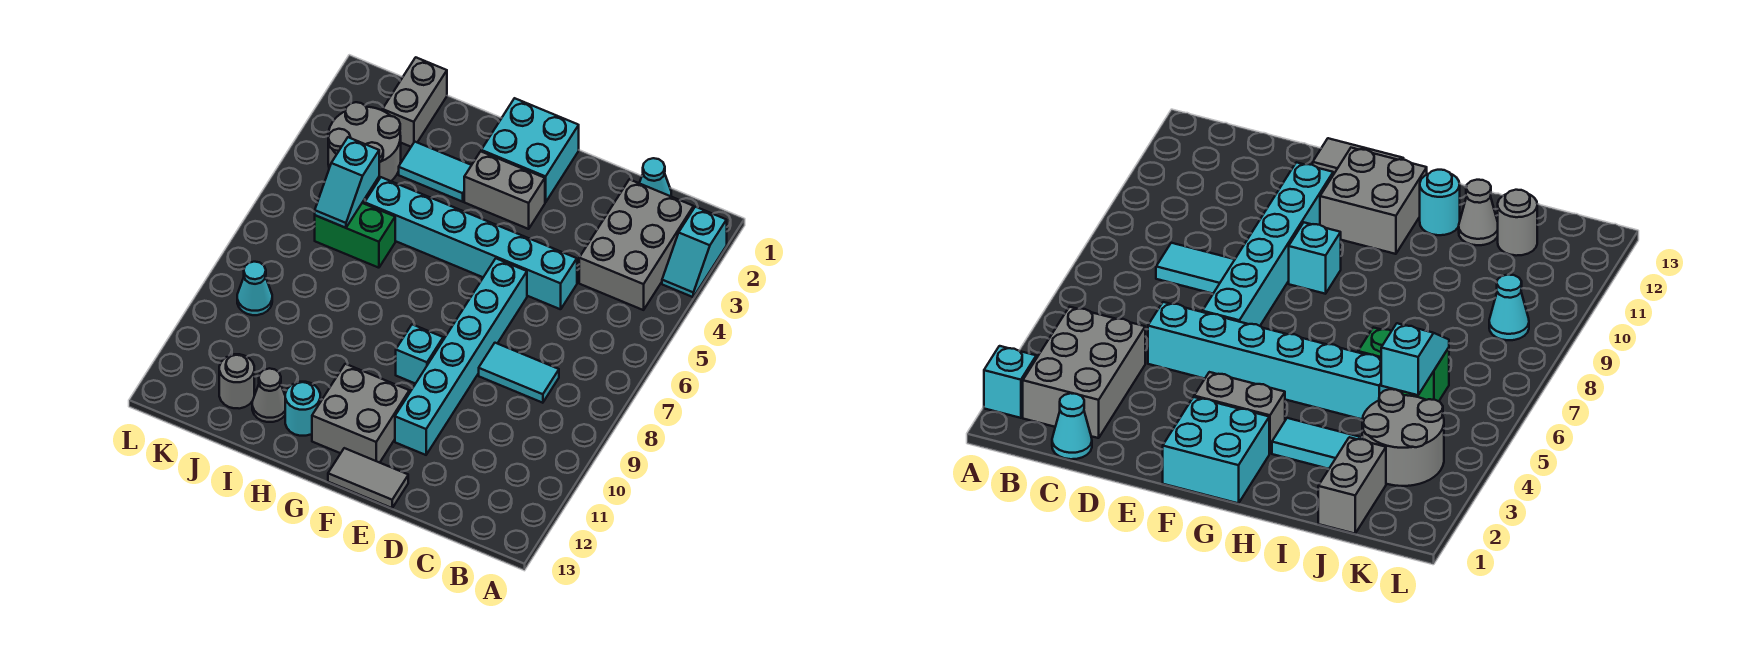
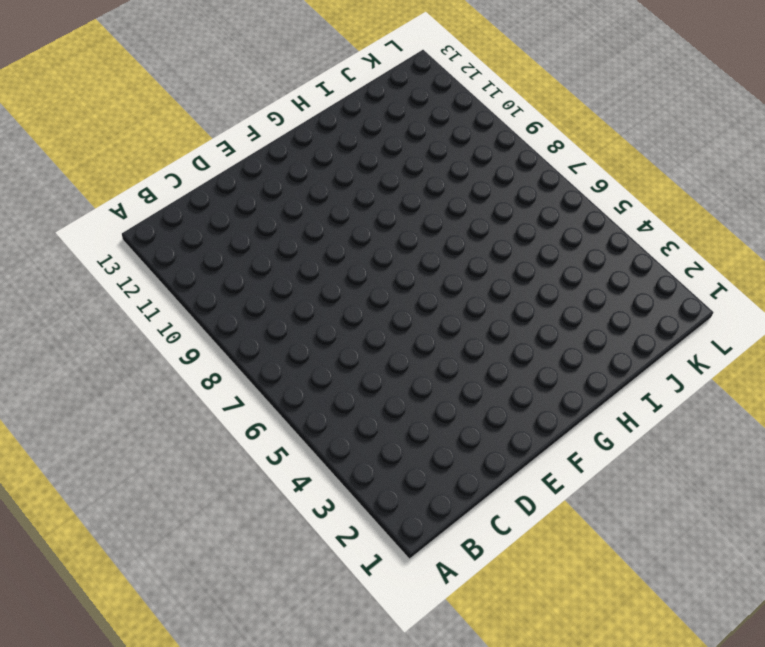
none -> cyan slope A2:A3 level 1 top 2
none -> grey brick B2:C4 level 1
none -> cyan cone C1 level 1

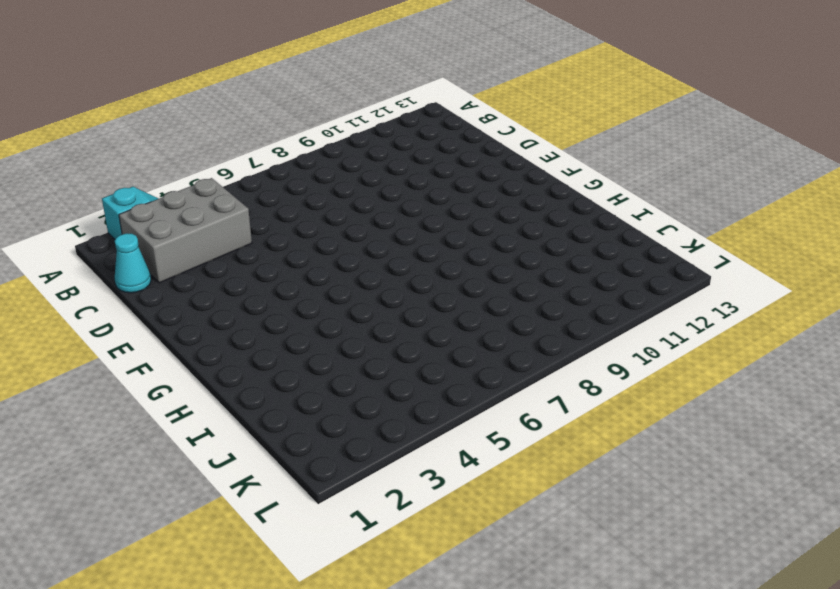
none -> cyan tile C8:D8 level 1
none -> cyan brick D5:I5 level 1
none -> cyan brick E6:E11 level 1

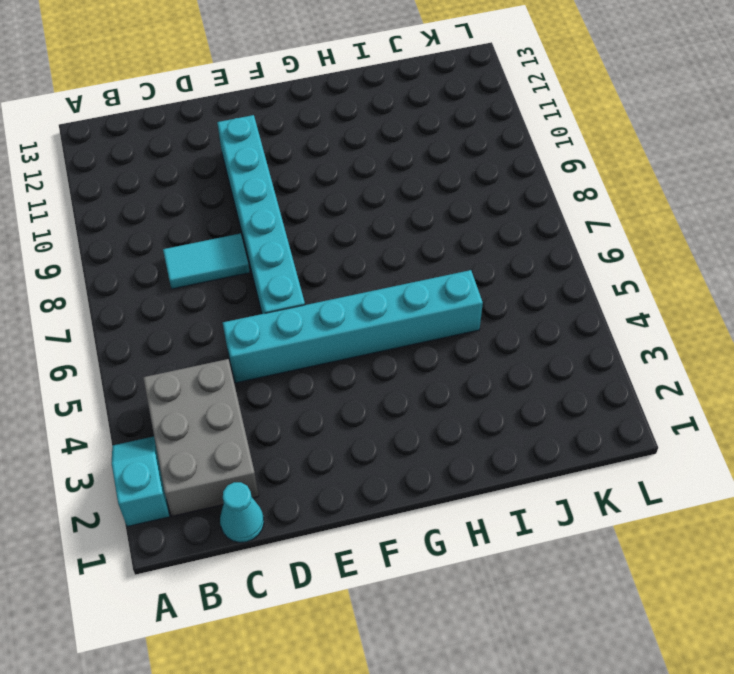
none -> grey tile E13:F13 level 1
none -> cyan brick F1:G2 level 1
none -> grey brick F3:G3 level 1

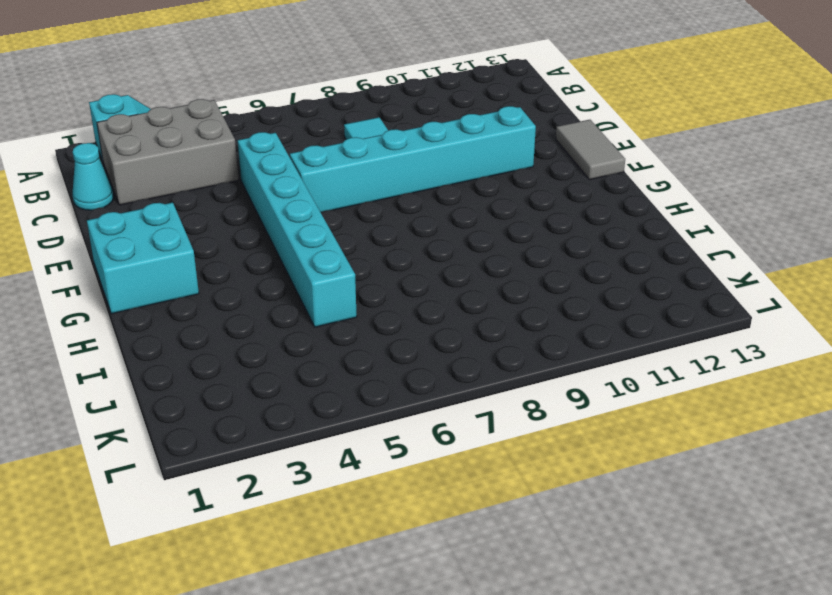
none -> grey brick F3:G3 level 1
none -> cyan brick F9 level 1
none -> grey brick F11:G12 level 1

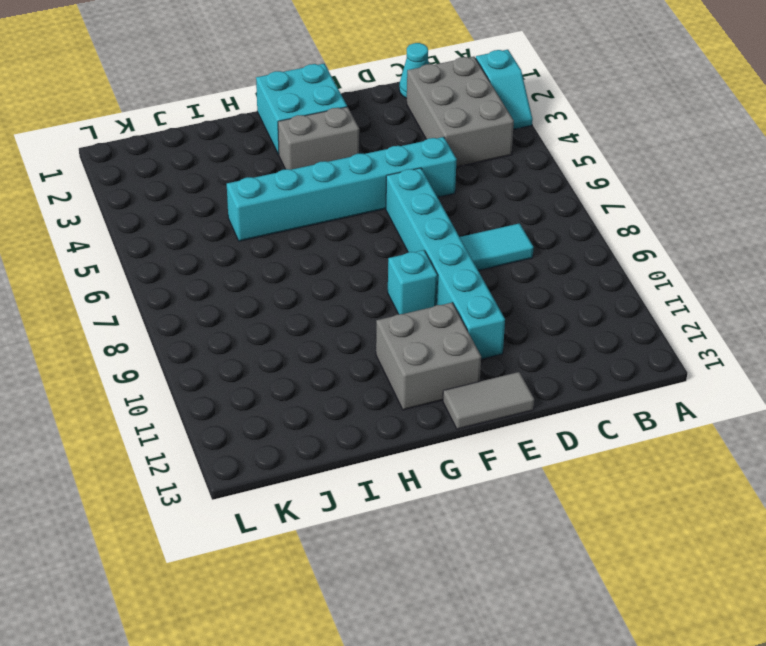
none -> cyan tile H3:I3 level 1
none -> cyan round brick H12 level 1
none -> green brick I6:J6 level 1

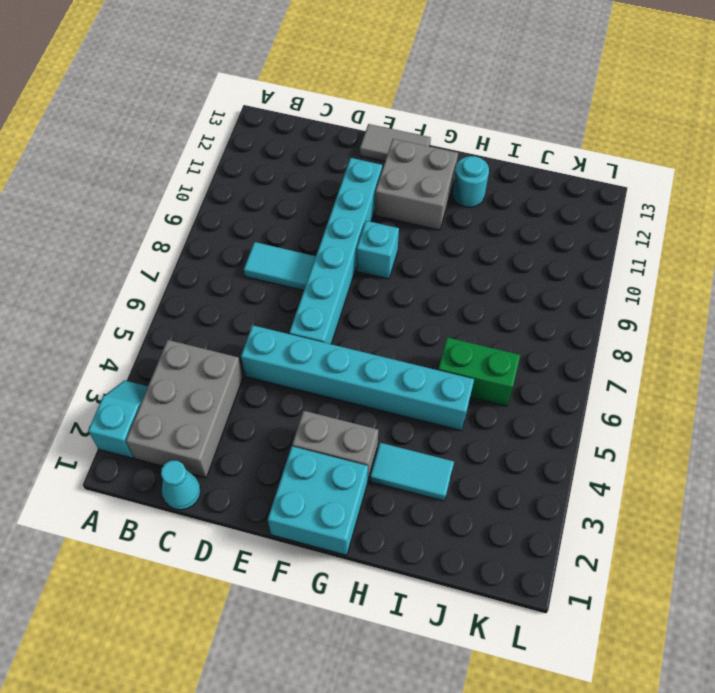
none -> grey cone I12 level 1
none -> grey brick J1:J2 level 1
none -> grey round brick J3:K4 level 1

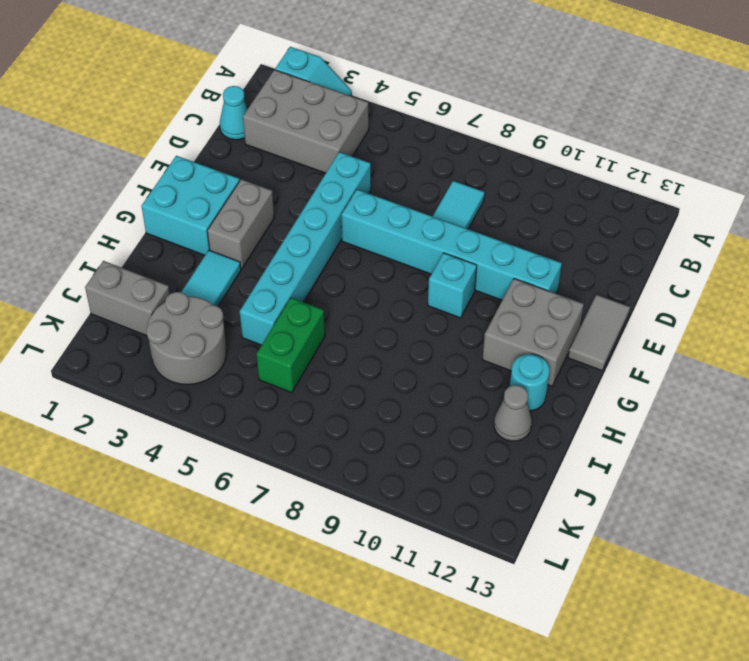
none -> grey round brick J12 level 1
none -> cyan cone K9 level 1
none -> cyan slope J5:J6 level 2 top 5

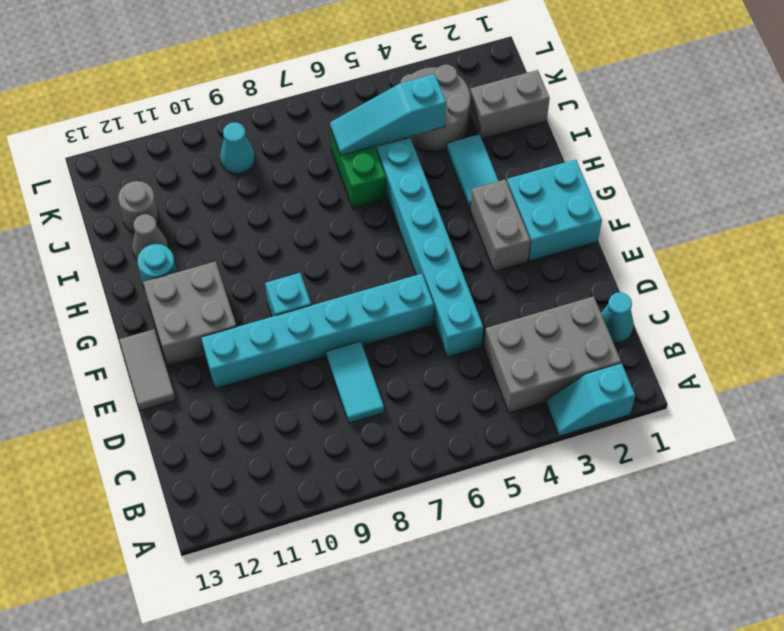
cyan slope J4:J6 level 2 top 4 -> cyan slope J5:J6 level 2 top 5

